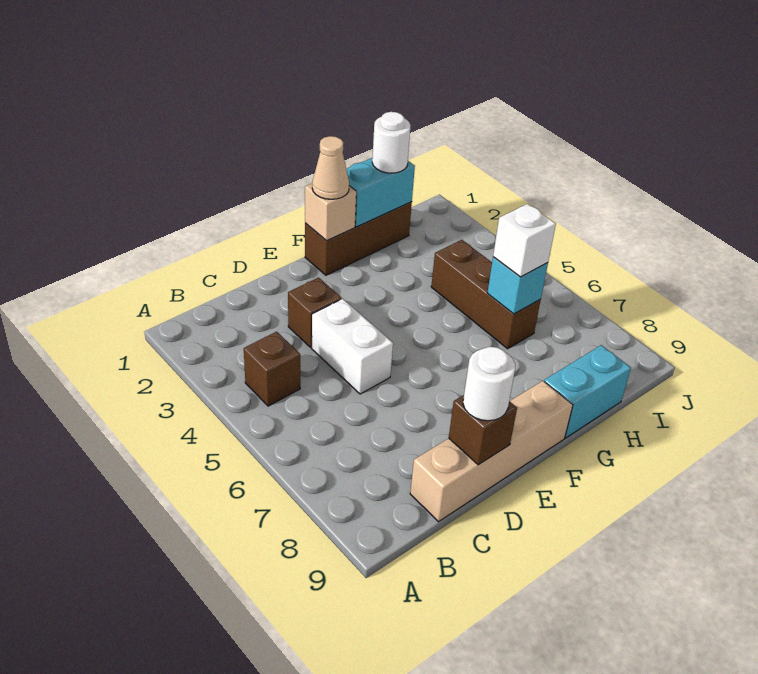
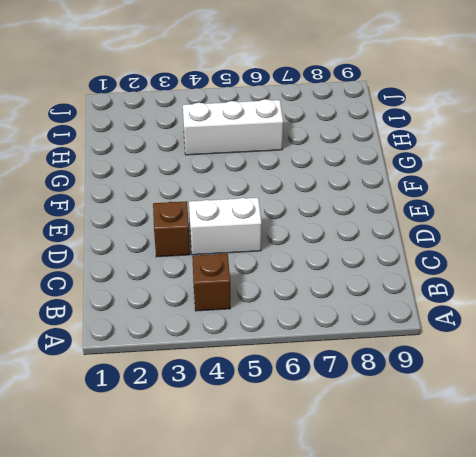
white brick H4:H6 level 1 -> brown brick H4:H6 level 1
none -> tan brick C9:F9 level 1
none -> brown brick F1:H1 level 1
none -> cyan brick G9:H9 level 1

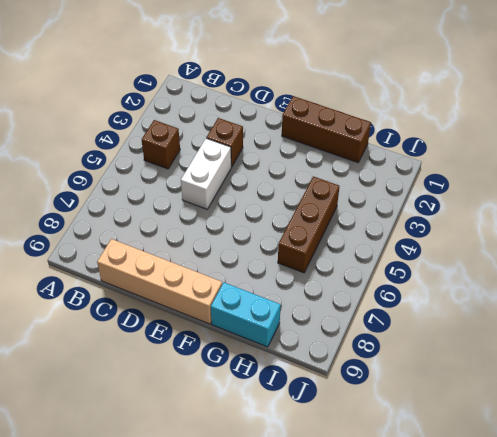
none -> brown brick D9 level 2
none -> tan brick F1 level 2
none -> cyan brick G1:H1 level 2

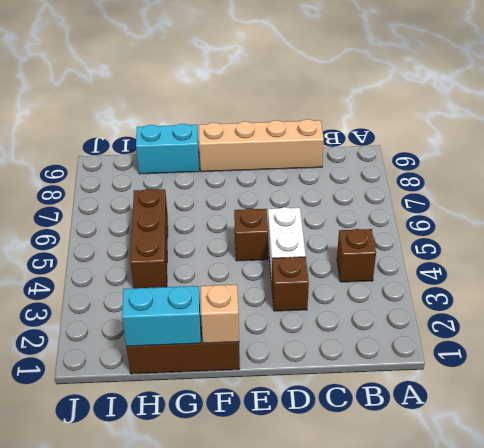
brown brick E5 level 1 -> brown brick D9 level 2
none -> cyan brick H6 level 2
none -> white round brick D9 level 3
none -> tan cone F1 level 3

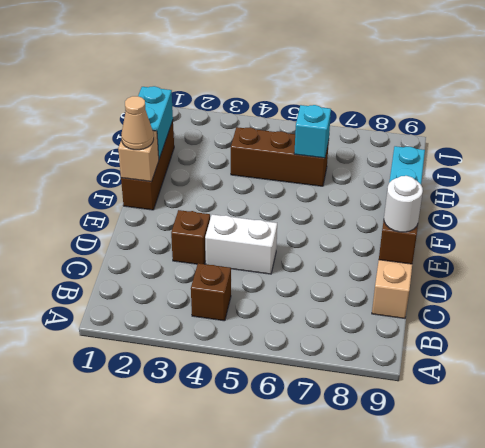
none -> white round brick H1 level 3
none -> white brick H6 level 3

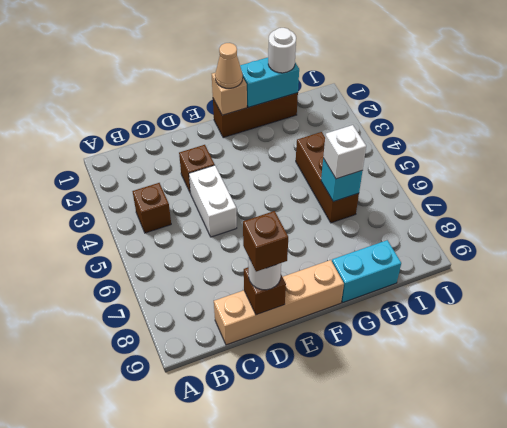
brown brick D9 level 4 -> none

